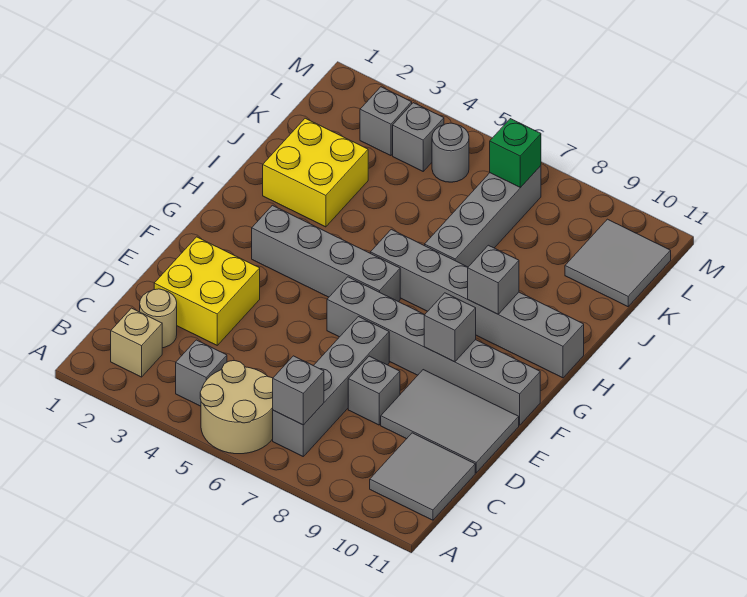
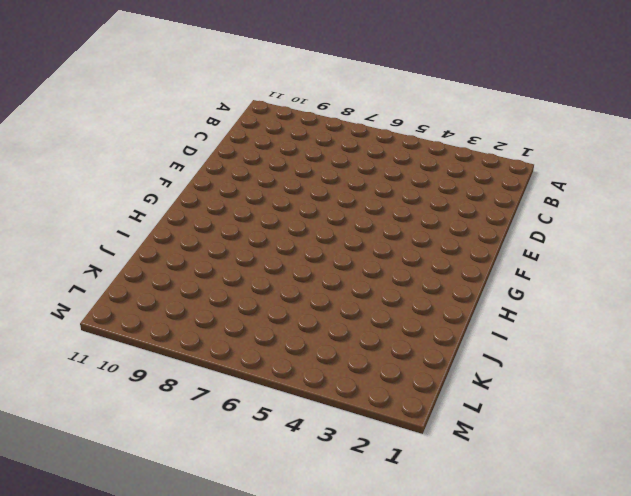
none -> tan round brick A5:B6 level 1
none -> tan brick B2 level 1
none -> grey brick B4 level 1

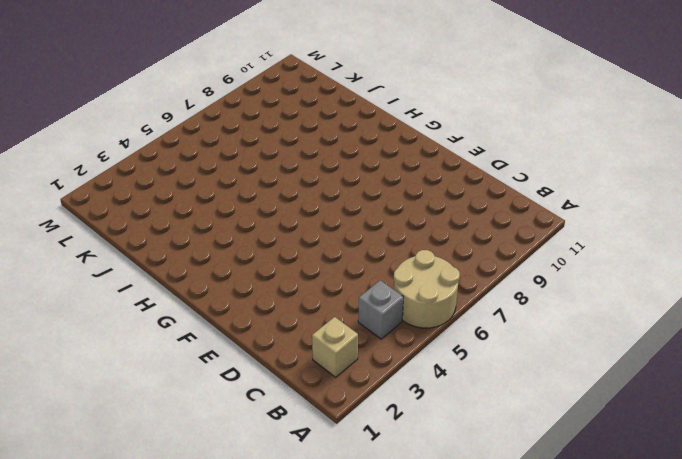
none -> grey brick B7:E7 level 1
none -> grey tile B10:C11 level 1
none -> tan round brick C2 level 1

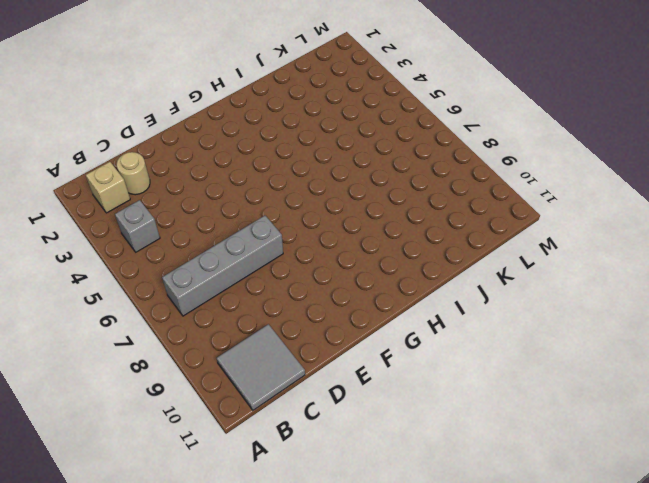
none -> tan round brick A5:B6 level 1
none -> yellow brick D2:E3 level 1
none -> grey brick D8 level 1

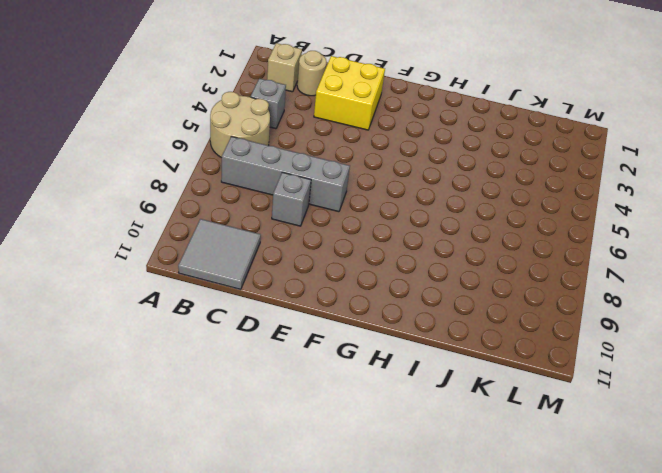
none -> grey tile D9:E11 level 1
none -> grey brick F6:F11 level 1
none -> grey brick G3:G6 level 1

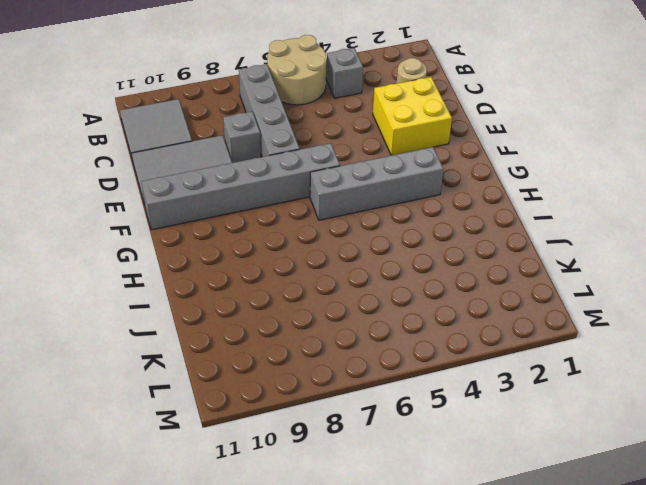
none -> tan brick B2 level 1
none -> grey brick H6:H11 level 1
none -> yellow brick I2:J3 level 1

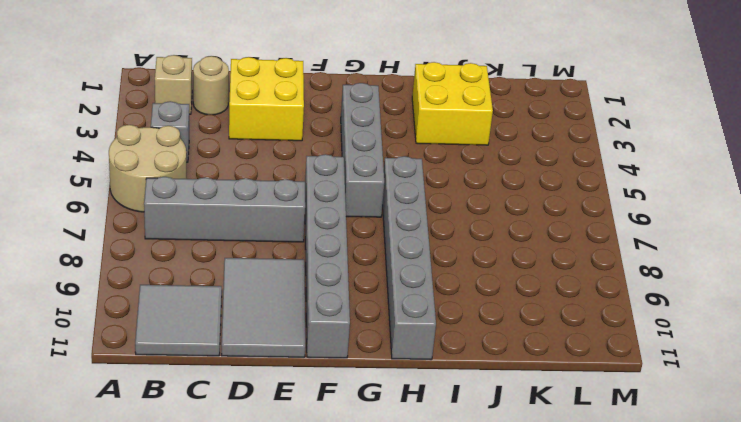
none -> grey brick D8 level 1
none -> grey brick I7:L7 level 1
none -> grey tile K10:L11 level 1

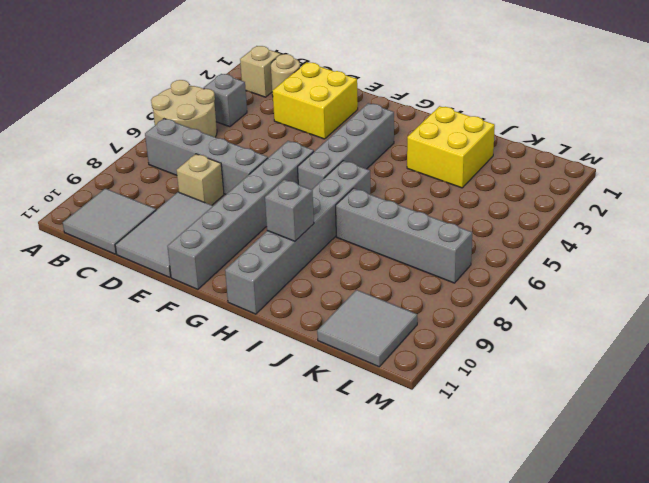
tan brick D8 level 1 -> grey brick D8 level 1
none -> grey brick L3 level 1
none -> grey brick L4 level 1
none -> grey round brick L5 level 1

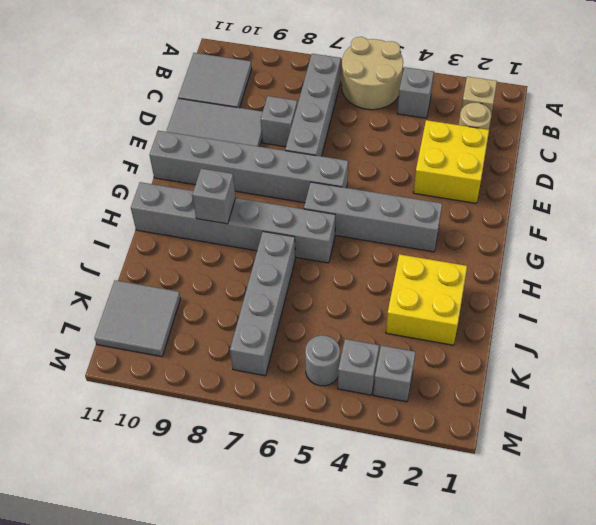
none -> grey brick B7 level 2
none -> grey brick F9 level 2
none -> green brick L7 level 2

